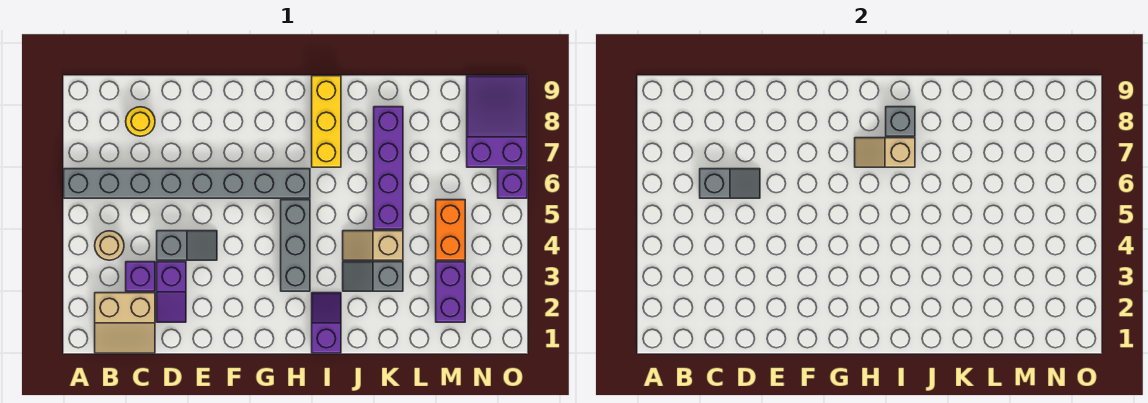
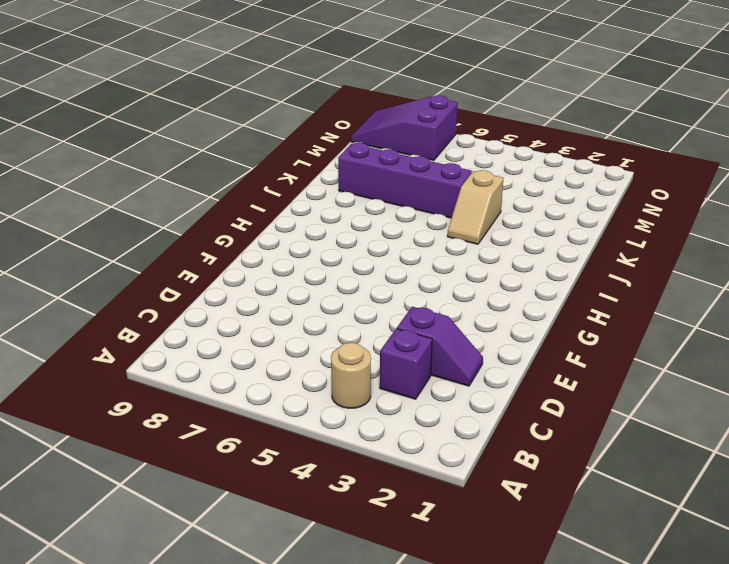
none -> grey brick A6:H6 level 1
none -> tan slope B1:C2 level 1 top 2
none -> yellow round brick C8 level 1

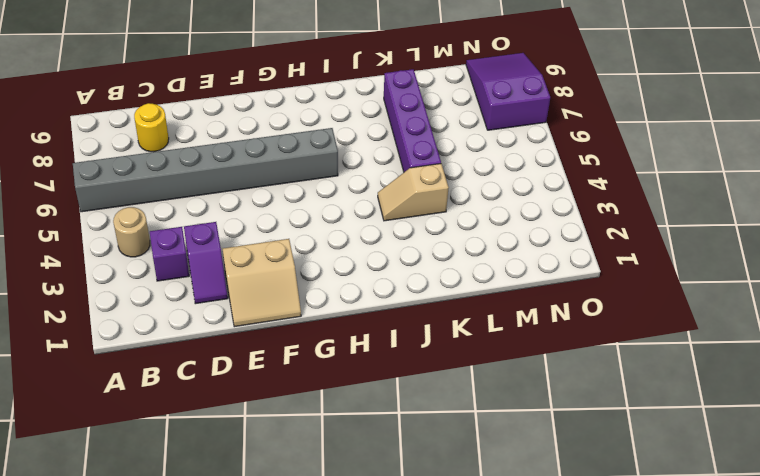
tan slope E1:F2 level 1 top 2 -> tan slope B1:C2 level 1 top 2
none -> grey slope D4:E4 level 1 top D
none -> grey brick H3:H5 level 1
none -> purple slope I1:I2 level 1 top 1

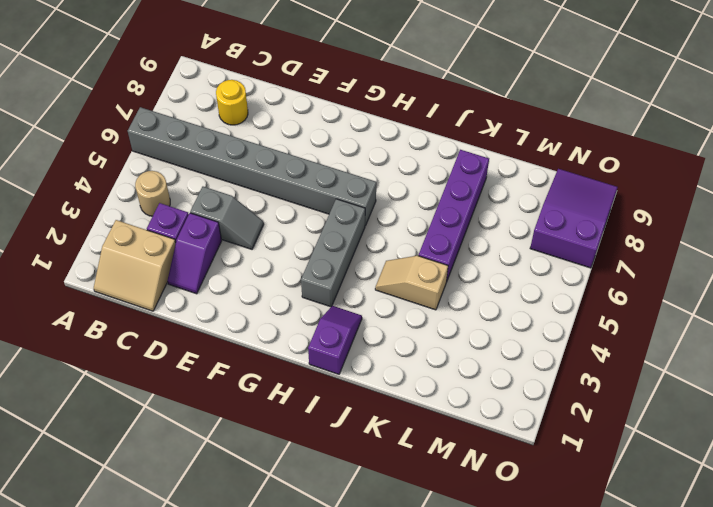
none -> yellow brick I7:I9 level 1
none -> grey slope J3:K3 level 1 top K
none -> purple brick M2:M3 level 1

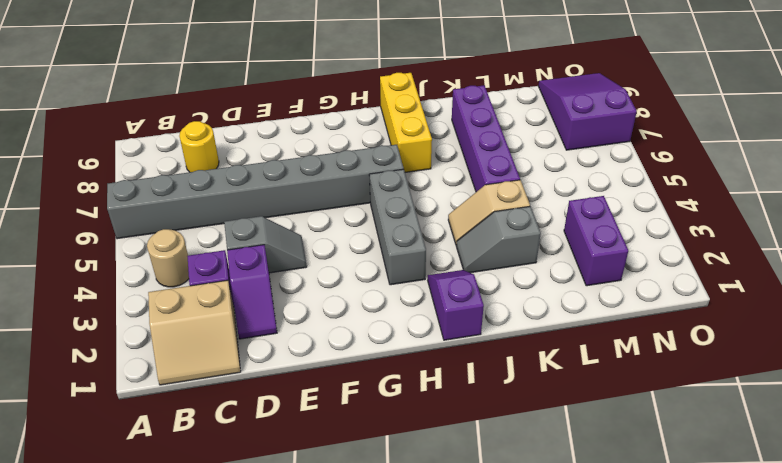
none -> orange brick M4:M5 level 1
none -> purple brick O6 level 1
none -> grey slope C6:D6 level 2 top C

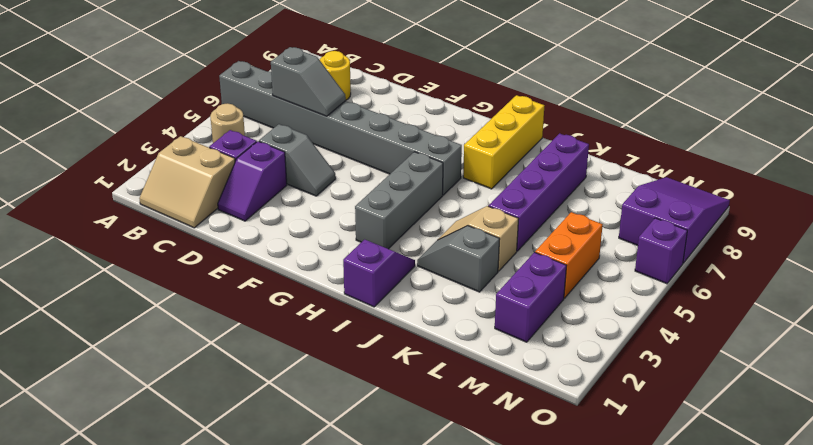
none -> tan slope H7:I7 level 2 top I
none -> grey brick I8 level 2

